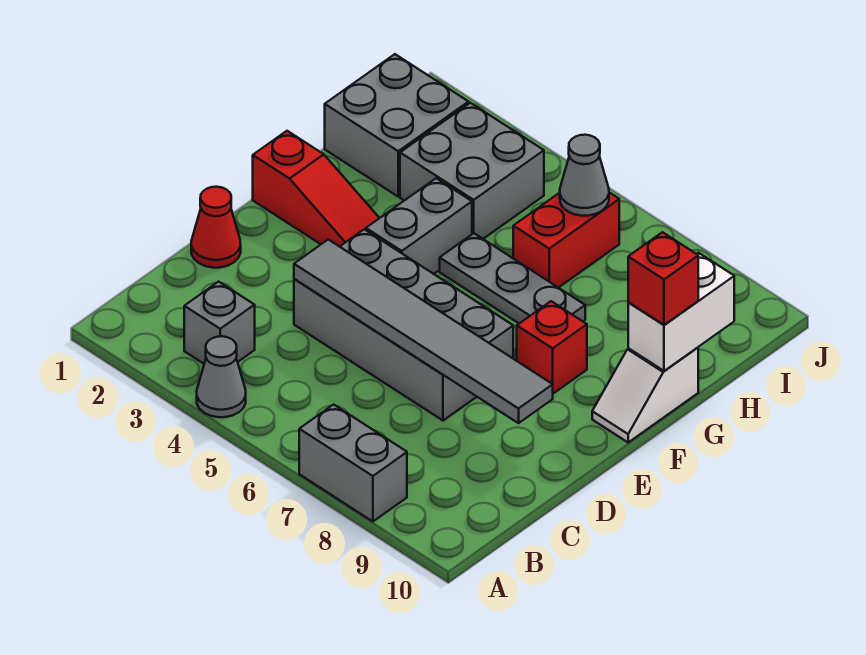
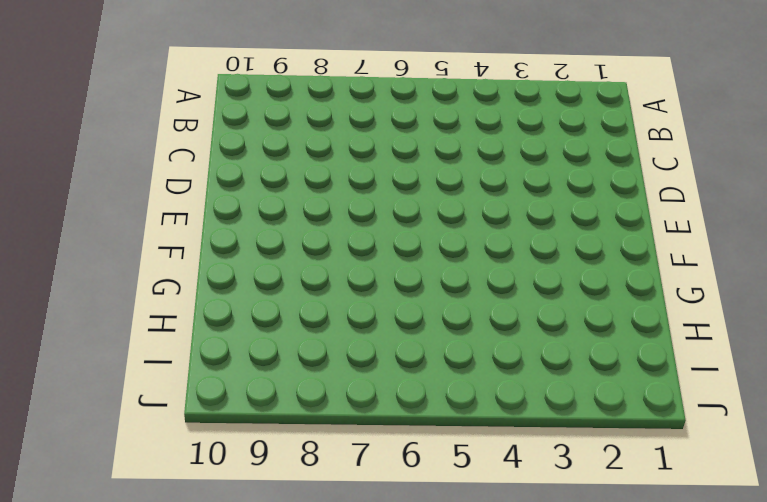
none -> grey cone A4 level 1
none -> grey brick A7:A8 level 1
none -> grey brick B3 level 1

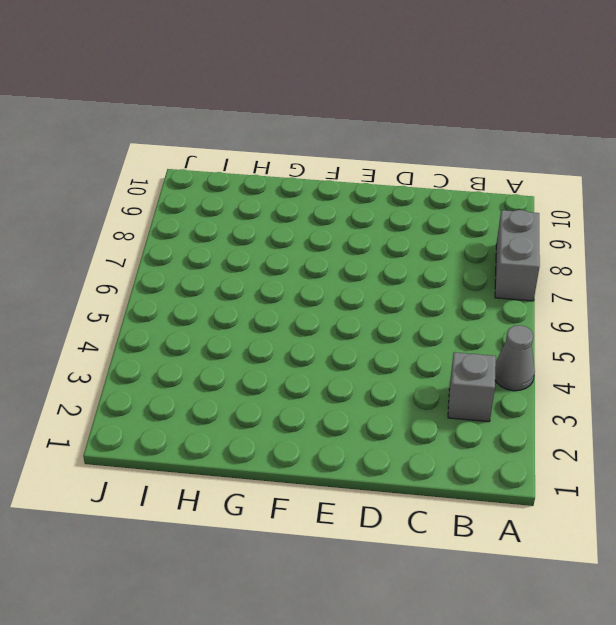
none -> red cone D1 level 1
none -> grey brick D4:E7 level 1
none -> red slope F1:F3 level 1 top 1

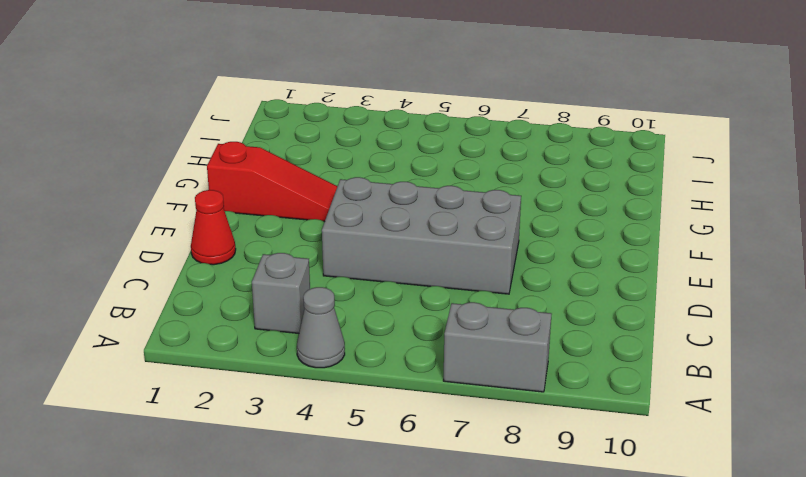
none -> grey brick F4:G4 level 1
none -> red brick F8 level 1
none -> white slope F10:G10 level 1 top G

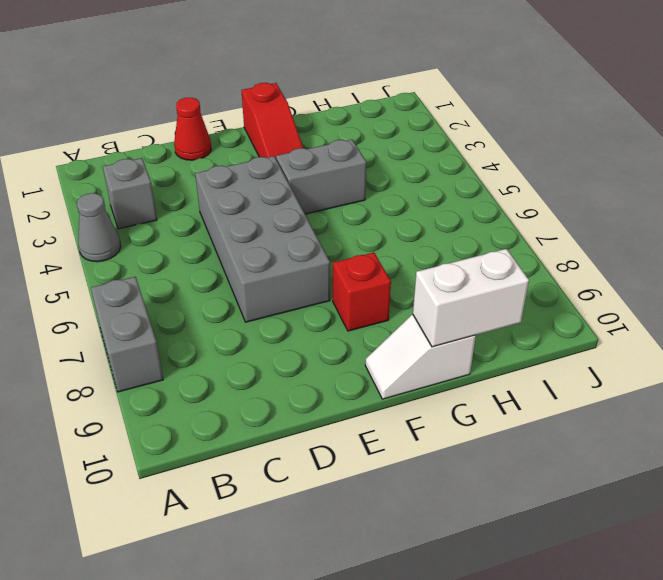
none -> grey plate G5:G7 level 1
none -> grey brick H1:I2 level 1
none -> grey brick H3:I4 level 1

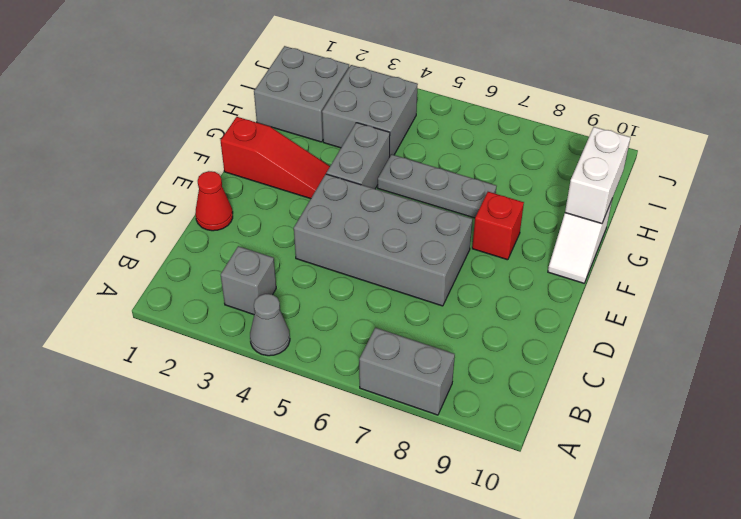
none -> red brick H6:I6 level 1
none -> grey tile D4:D9 level 2
none -> grey cone I6 level 2

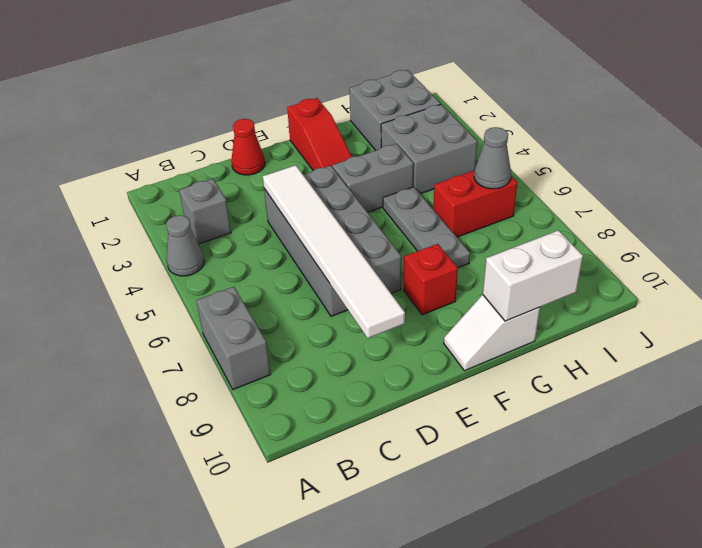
white tile D4:D9 level 2 -> grey tile D4:D9 level 2
none -> red brick G10 level 3

